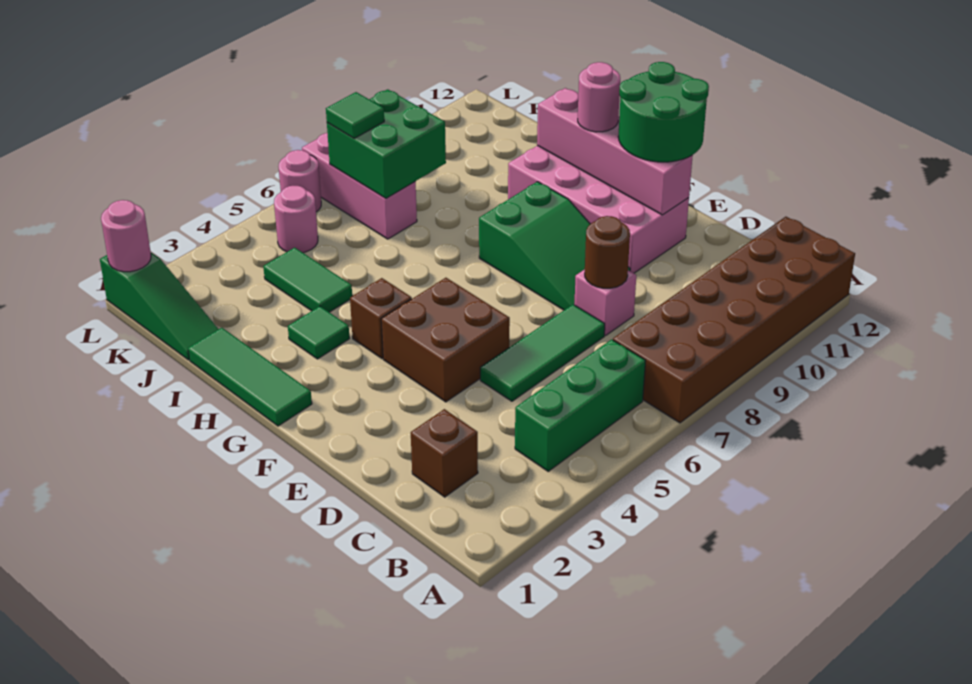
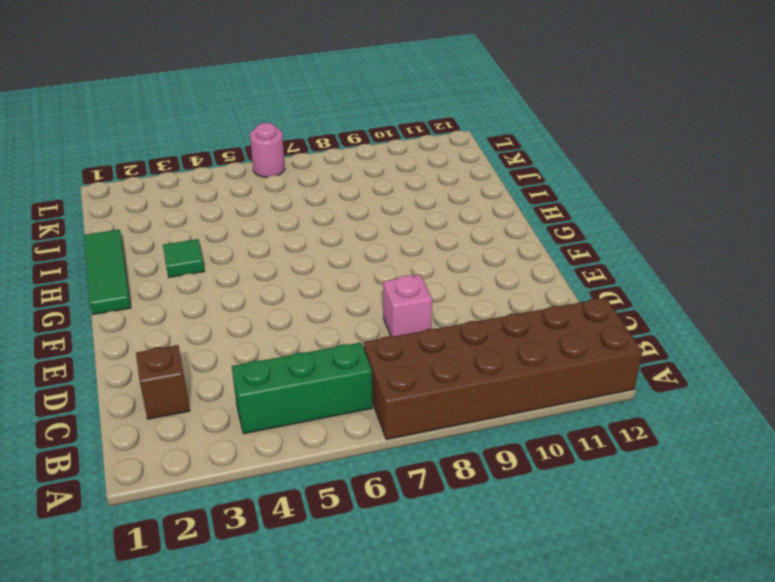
none -> green tile D5:D7 level 1
none -> brown brick E4:F5 level 1
none -> green slope E8:G9 level 1 top G

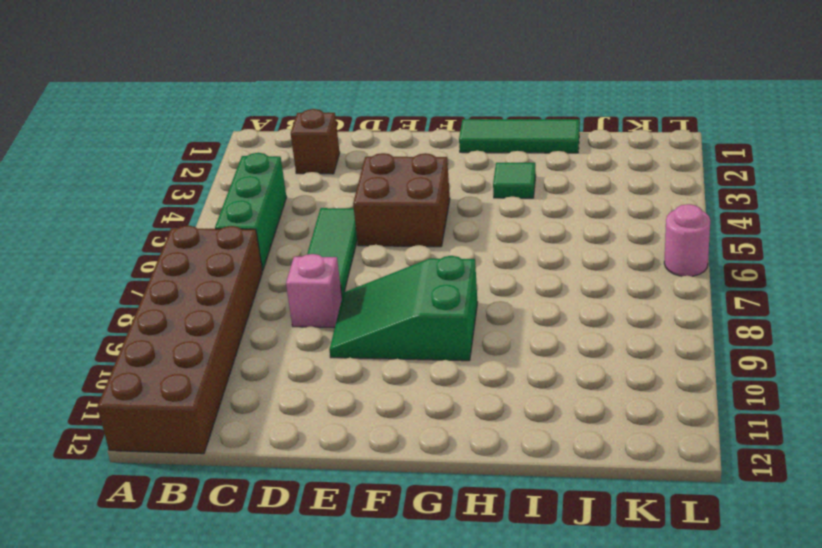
none -> pink brick E10:H11 level 1
none -> brown brick G4 level 1
none -> green tile I4:J4 level 1

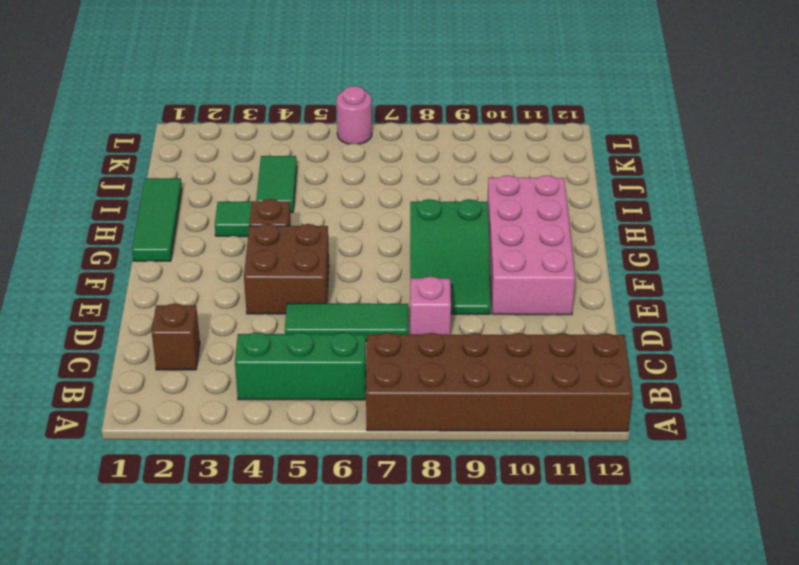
none -> green slope J1:L1 level 1 top L
none -> pink brick J7:L7 level 1
none -> pink round brick K5 level 1

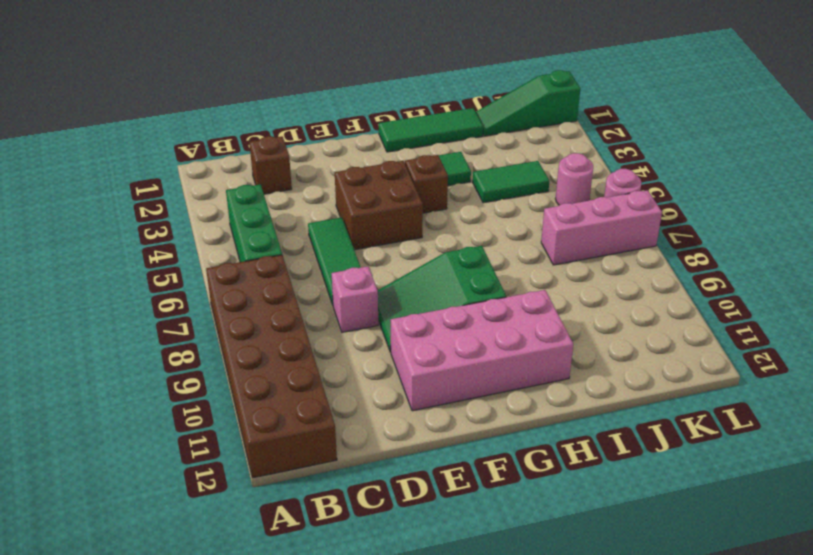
none -> brown round brick D8 level 2
none -> pink brick E11:H11 level 2
none -> green brick J7:K8 level 2

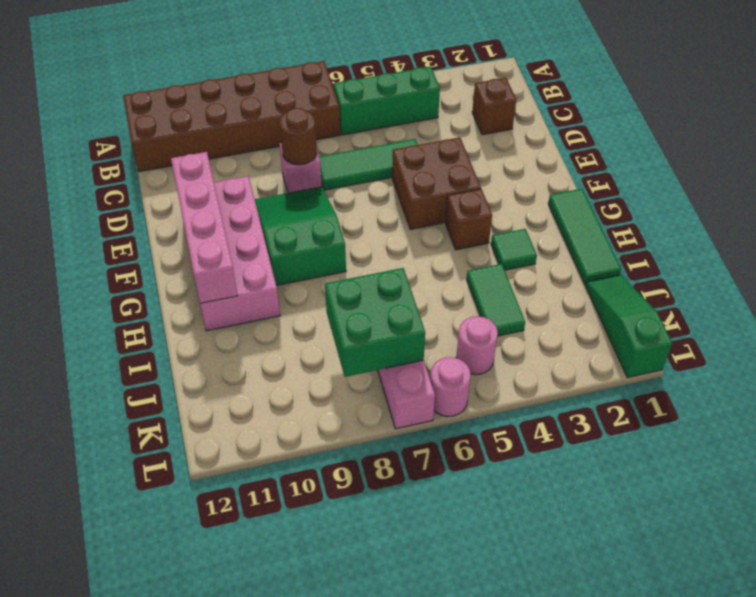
none -> pink round brick L1 level 2
none -> green round brick E11:F12 level 3
none -> pink round brick G11 level 3

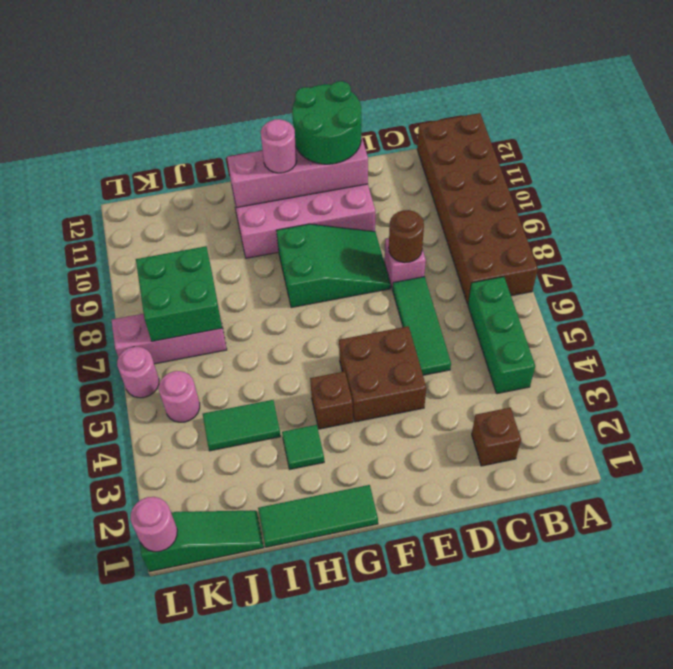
none -> green tile K7 level 3

